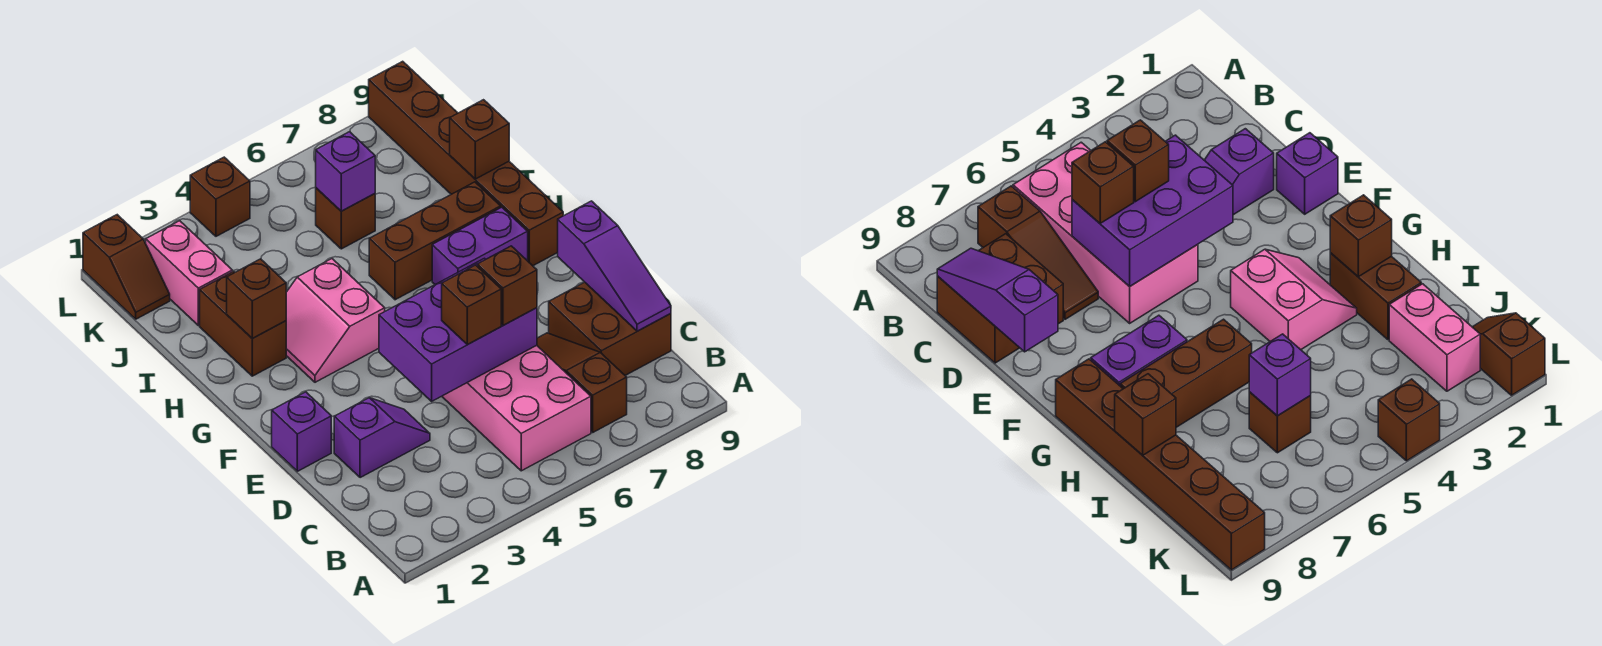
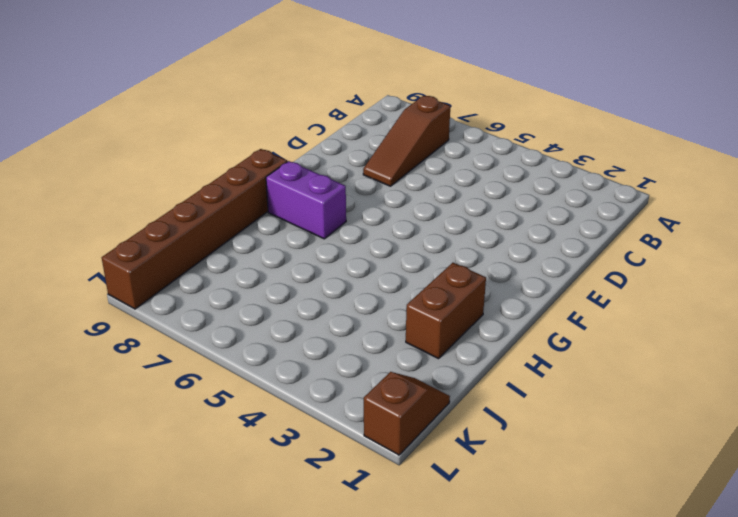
none -> pink brick B5:E6 level 1
none -> brown brick C8:D9 level 1
none -> purple slope D2:D3 level 1 top 2

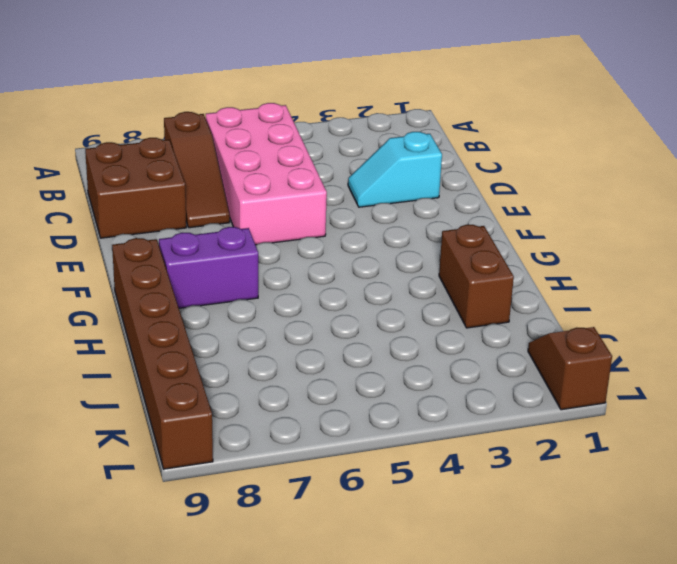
cyan slope D2:D3 level 1 top 2 -> purple slope D2:D3 level 1 top 2
none -> purple brick E1 level 1
none -> pink slope G3:H4 level 1 top 4
none -> brown brick H6:H8 level 1

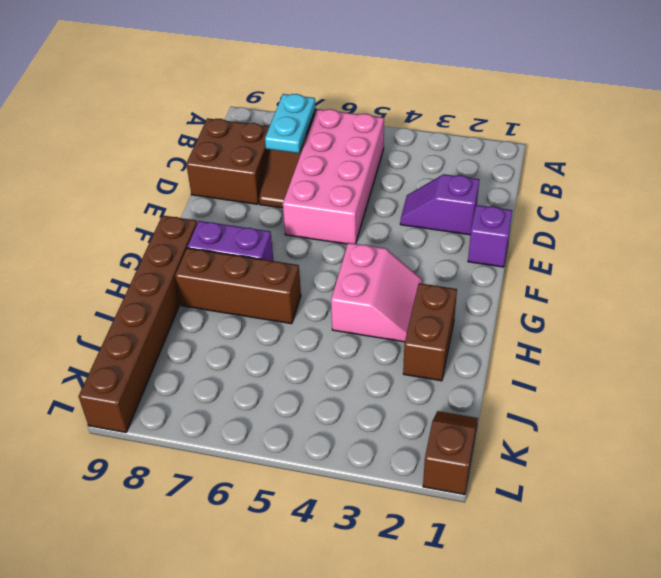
cyan plate B7:C7 level 2 -> none
none -> pink brick J2:K2 level 1
none -> brown brick J6 level 1
none -> brown brick L4 level 1

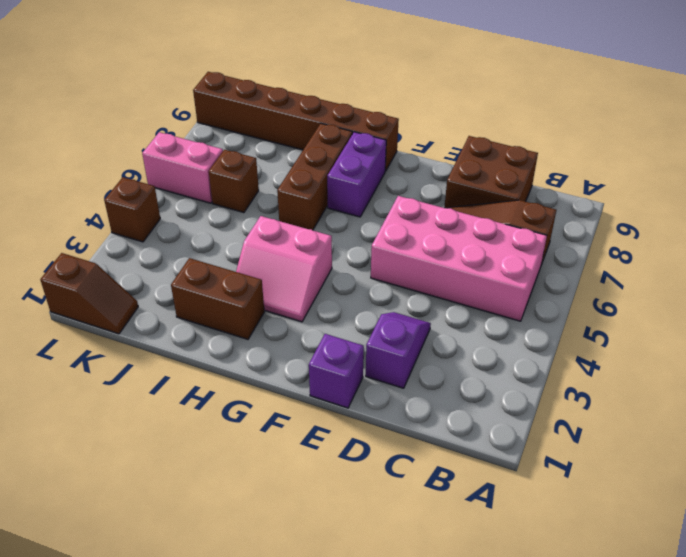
pink brick K6:L6 level 1 -> pink brick J2:K2 level 1
none -> purple slope C9:E9 level 2 top E
none -> purple brick D4:E6 level 2
none -> brown brick H2 level 2

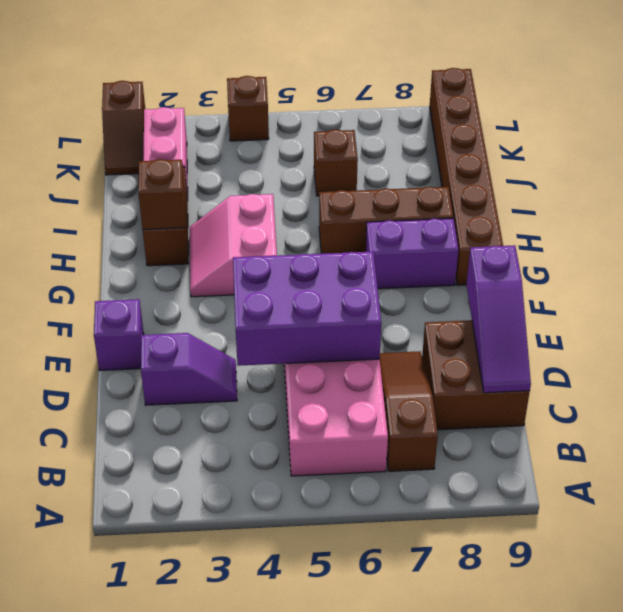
none -> brown brick I9 level 2
none -> purple brick J6 level 2
none -> brown brick D5 level 3

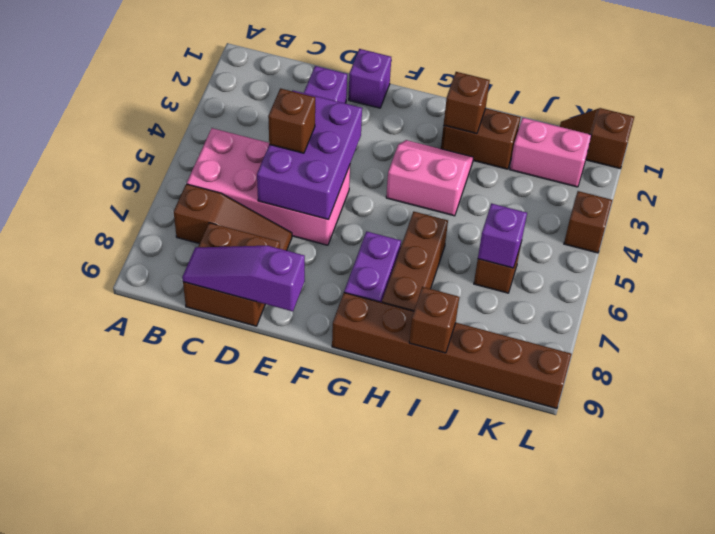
none -> brown brick D6 level 3

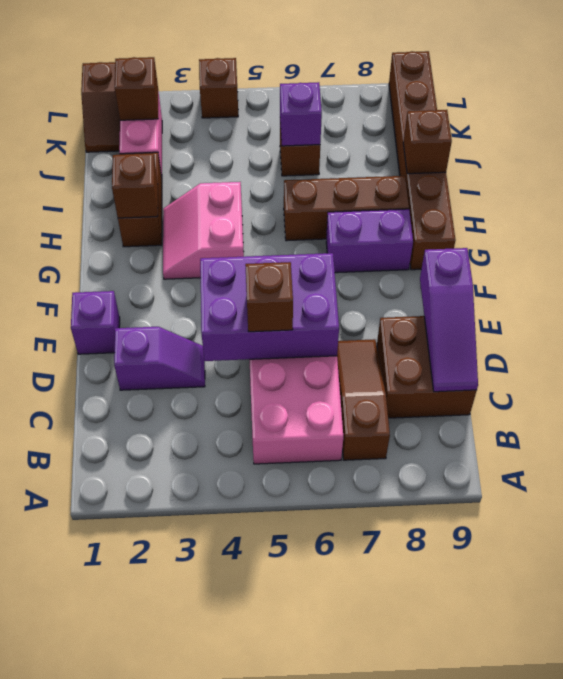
brown brick K2 level 2 -> brown brick D6 level 3

